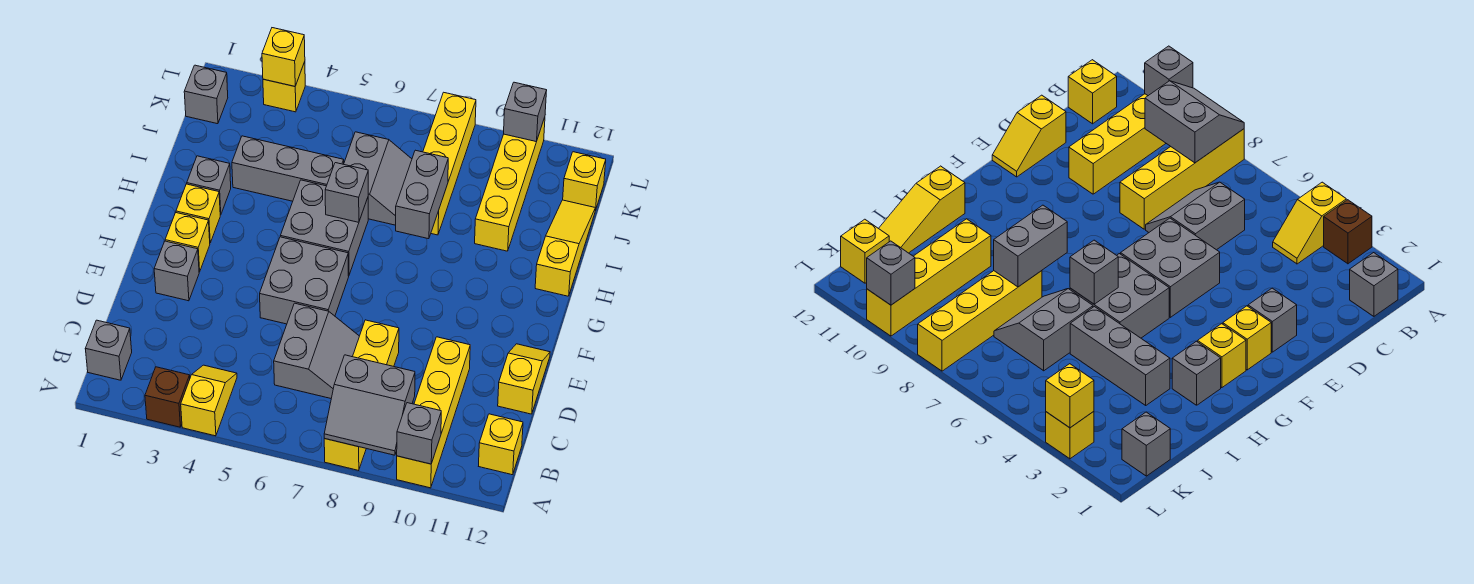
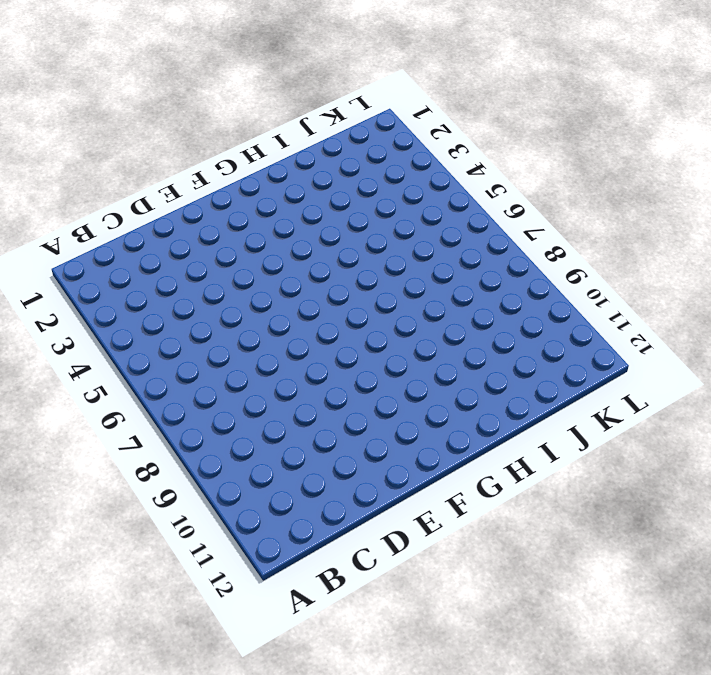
none -> brown brick A3 level 1
none -> yellow slope A4:B4 level 1 top A
none -> yellow brick A8:D8 level 1

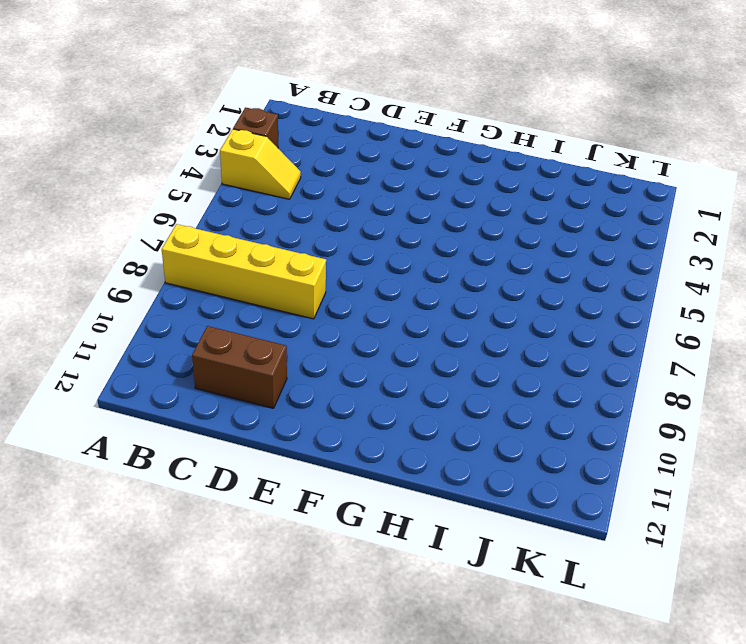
brown brick C11:D11 level 1 -> none
none -> yellow brick A10:D10 level 1
none -> grey brick B1 level 1
none -> yellow brick B12 level 1

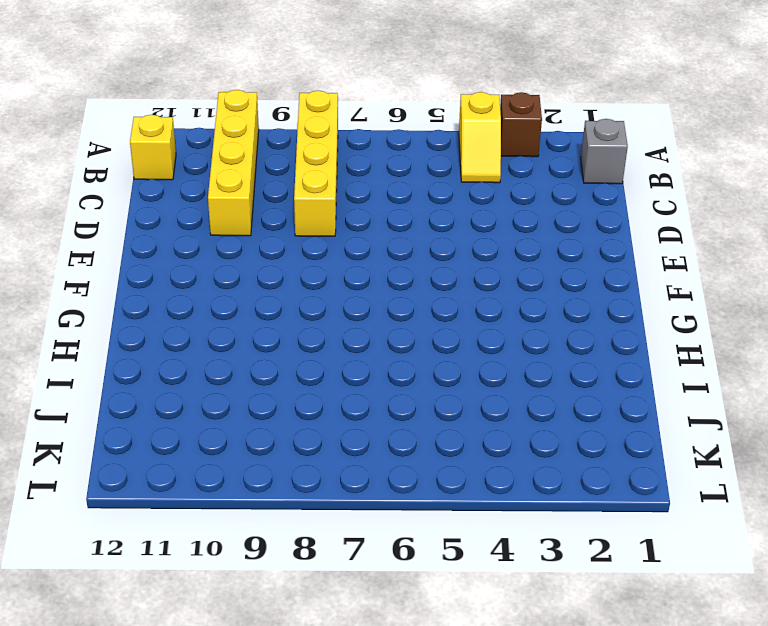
none -> grey slope C6:D7 level 1 top 6
none -> yellow slope D12:E12 level 1 top D
none -> grey brick E2 level 1

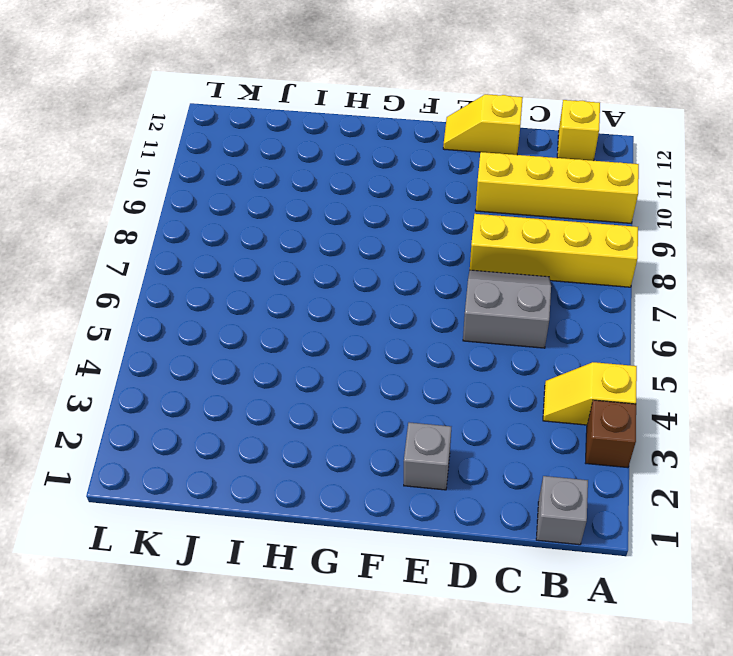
none -> grey brick E5:F6 level 1
none -> yellow brick F2 level 1
none -> yellow brick G2 level 1

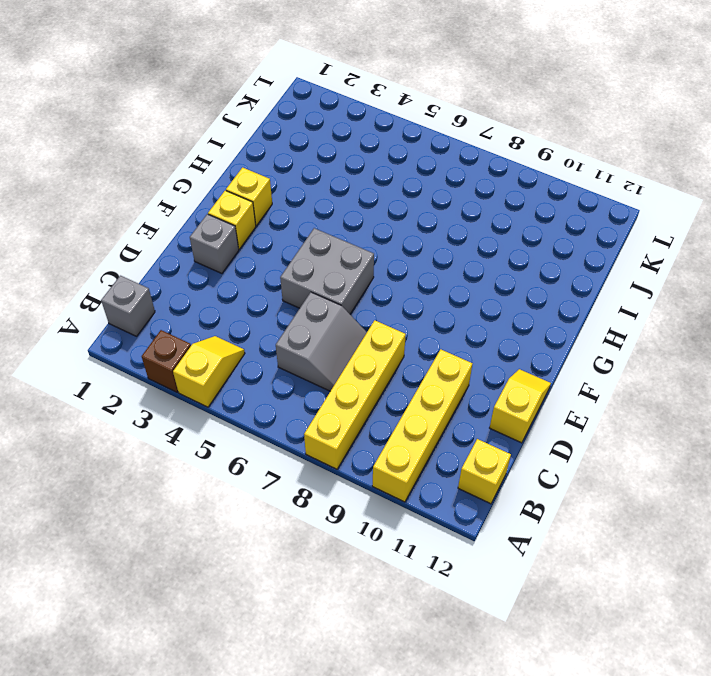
none -> grey brick G5:H6 level 1
none -> grey brick H2 level 1
none -> yellow slope H12:J12 level 1 top H

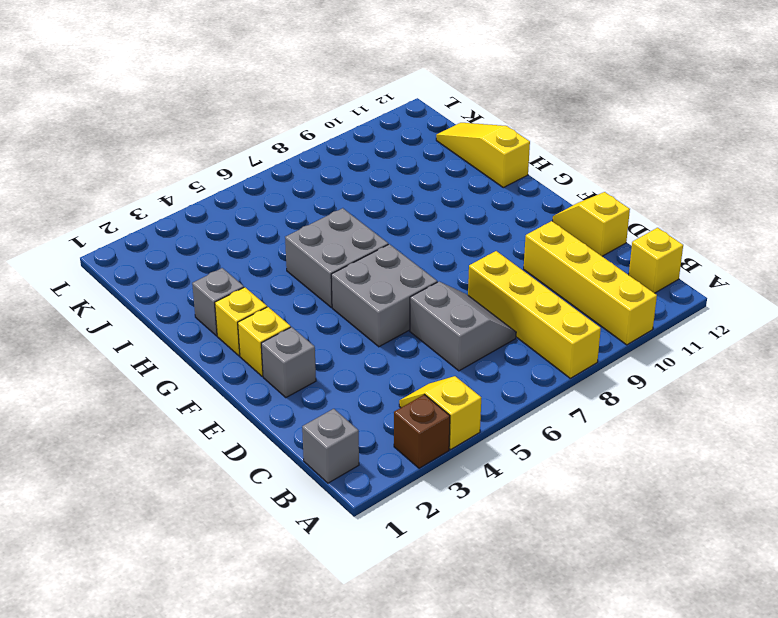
none -> grey brick I3:I5 level 1
none -> grey slope I6:J7 level 1 top 6
none -> yellow brick I8:L8 level 1

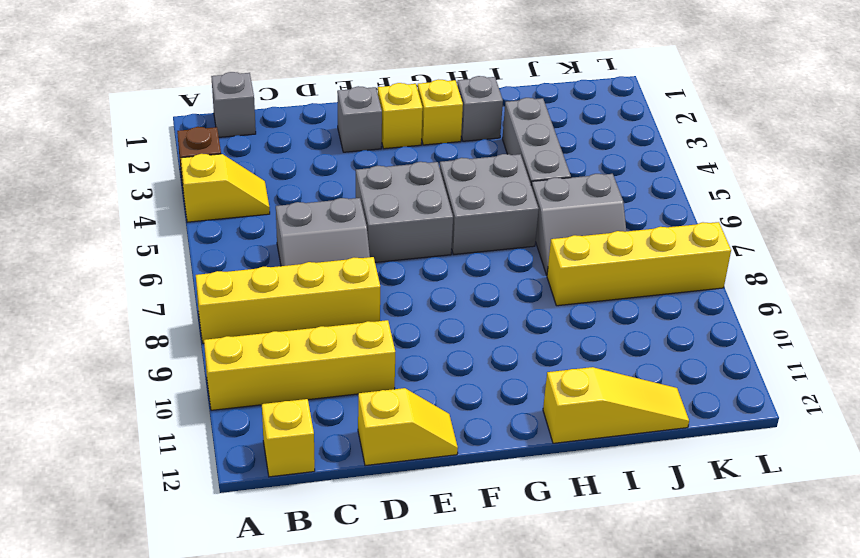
none -> yellow brick I10:L10 level 1
none -> grey brick K1 level 1
none -> yellow brick K12 level 1

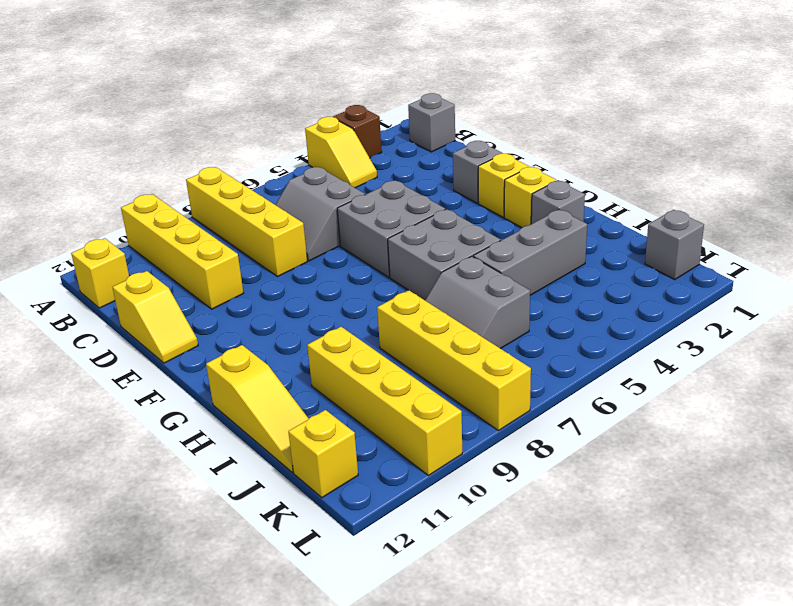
none -> yellow brick L3 level 1
none -> grey slope A8:B9 level 2 top B
none -> grey brick A10 level 2

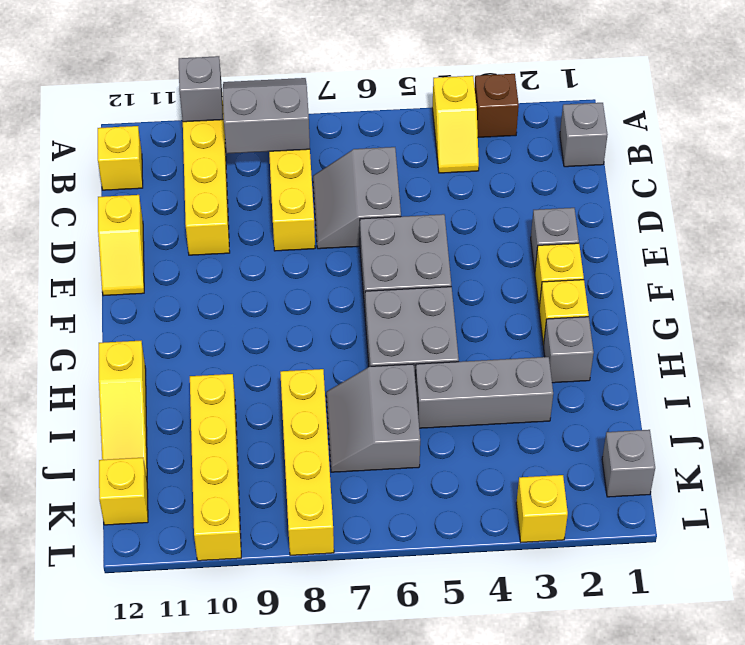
none -> grey brick H6 level 2
none -> grey brick H8:I8 level 2
none -> yellow brick L3 level 2

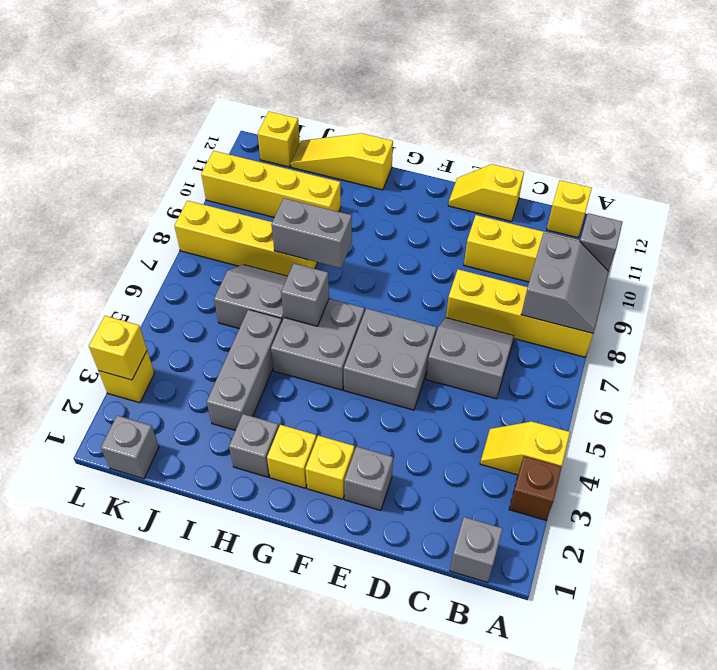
none -> grey brick L10 level 2

